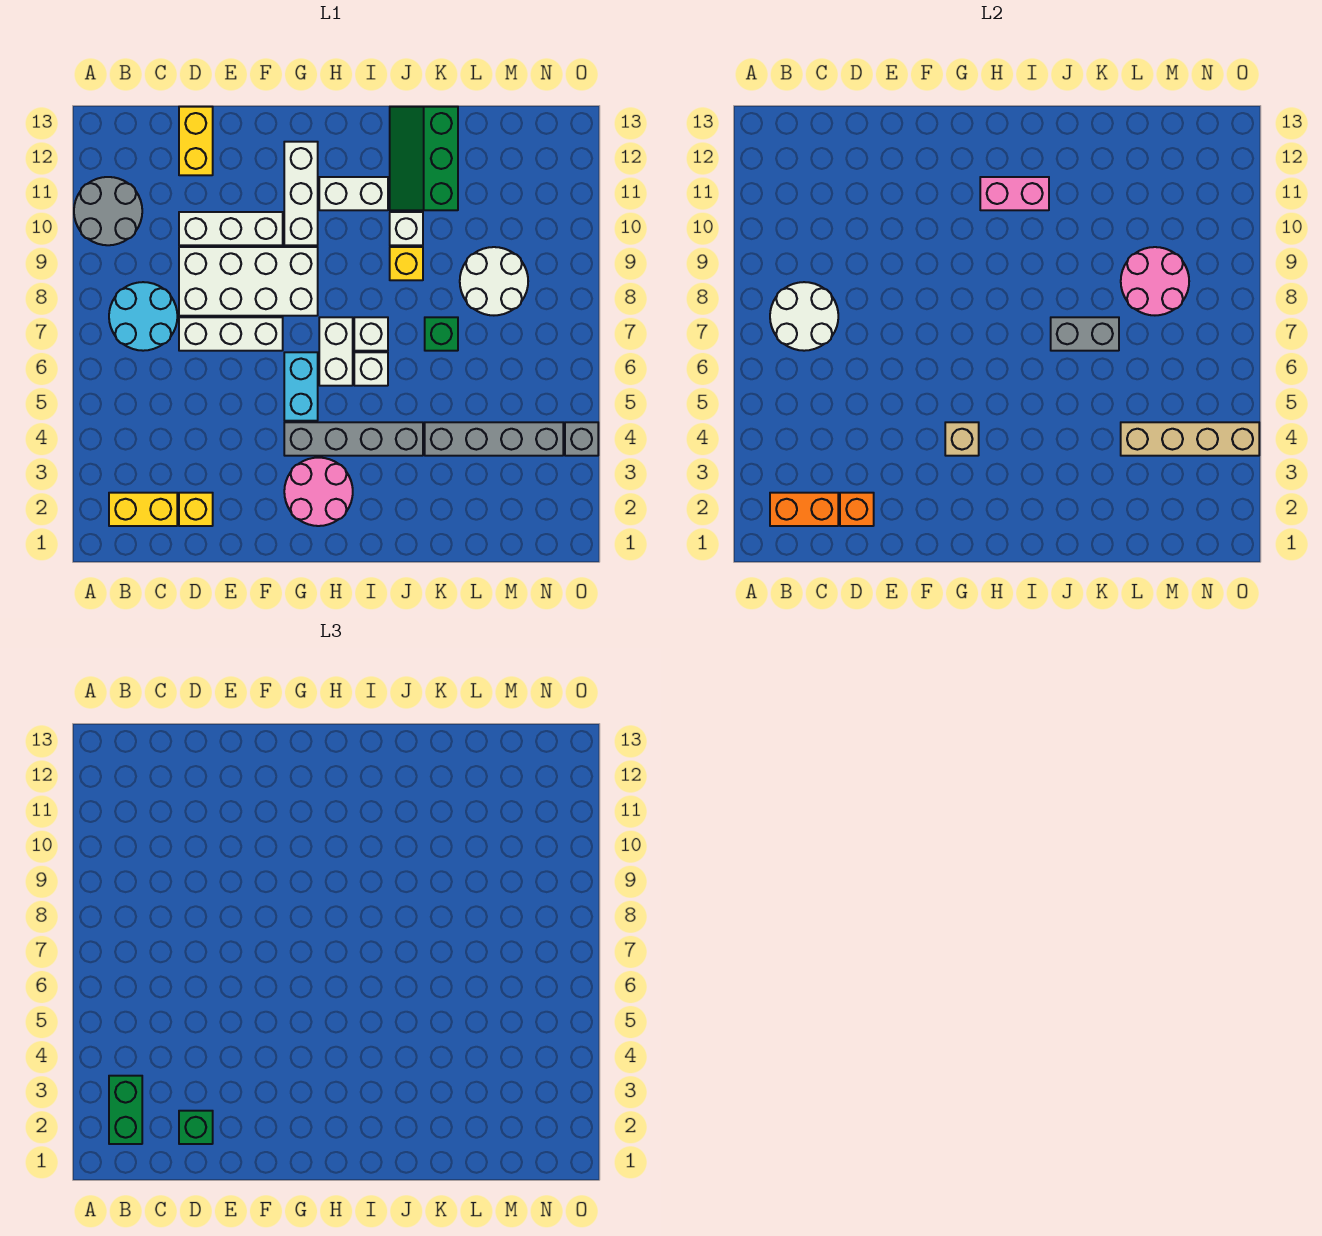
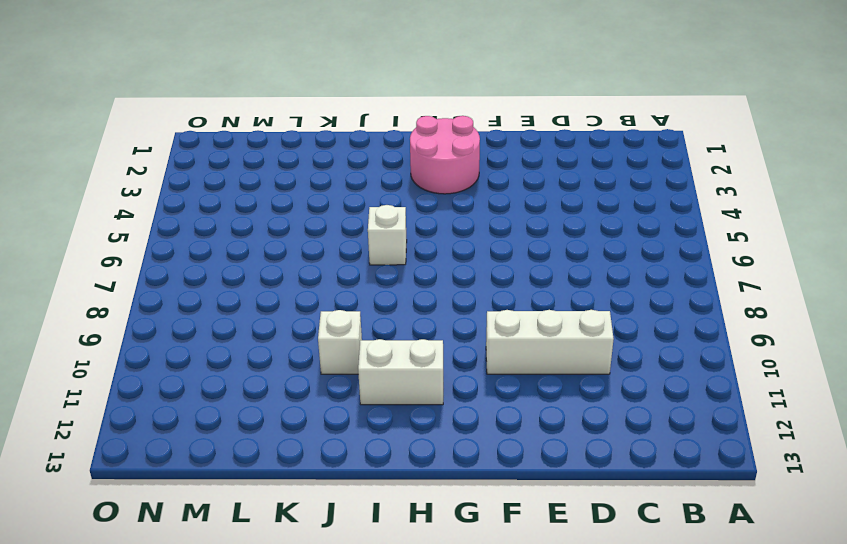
none -> grey round brick A10:B11 level 1
none -> yellow brick B2:C2 level 1
none -> cyan round brick B7:C8 level 1
none -> yellow brick D2 level 1

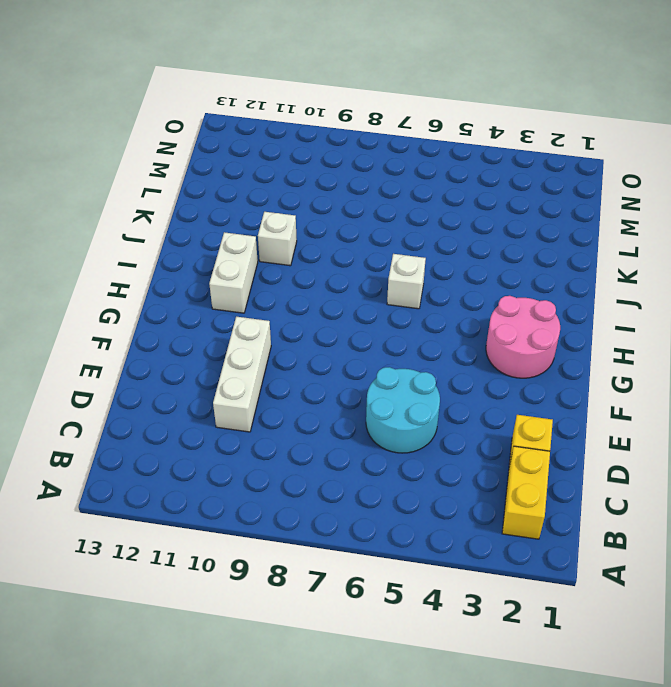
cyan round brick D5:E6 level 1 -> cyan round brick B7:C8 level 1
none -> grey round brick A10:B11 level 1
none -> white brick D7:F7 level 1
none -> white brick D8:G9 level 1
none -> yellow brick D12:D13 level 1

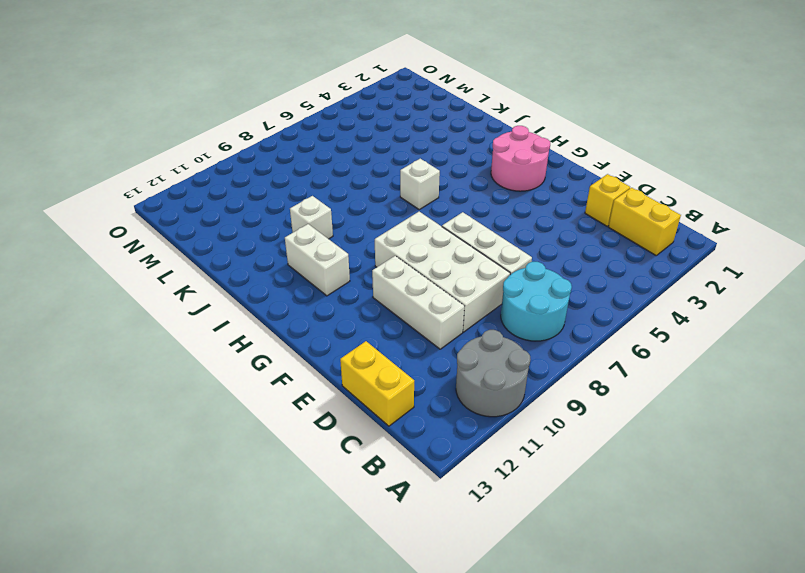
yellow brick C13:D13 level 1 -> yellow brick D12:D13 level 1
none -> grey brick G4:J4 level 1
none -> cyan brick G5:G6 level 1
none -> white brick G10:G12 level 1
none -> white brick H6:H7 level 1

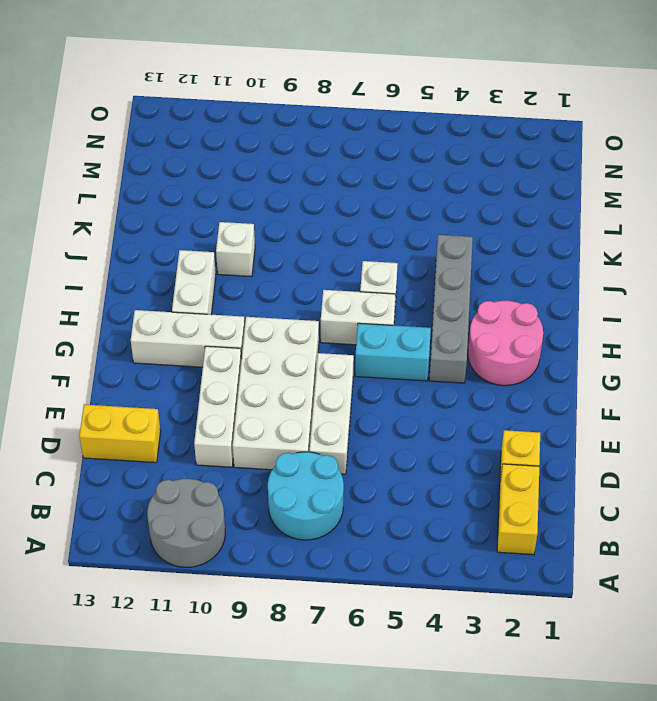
none -> white brick I7 level 1
none -> yellow brick J9 level 1
none -> green slope J11:K13 level 1 top K
none -> grey brick K4:N4 level 1

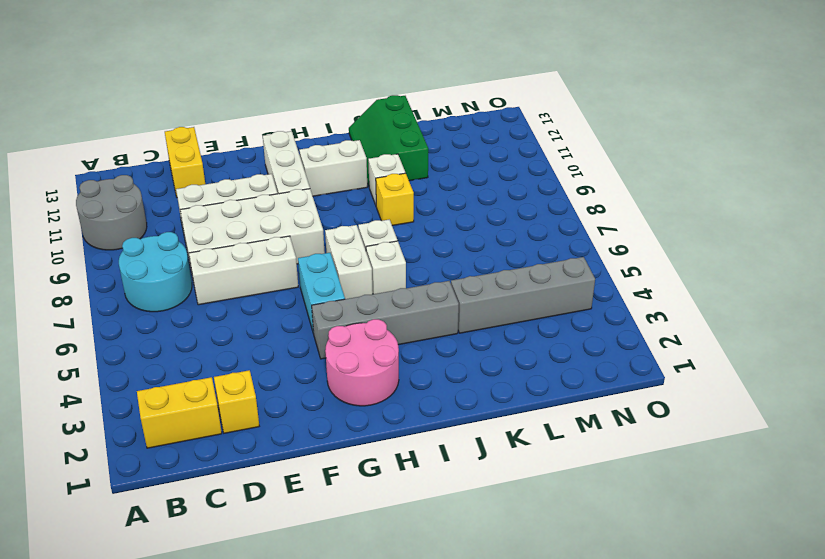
none -> green brick K7 level 1
none -> white round brick L8:M9 level 1
none -> grey brick O4 level 1
none -> orange brick B2:C2 level 2

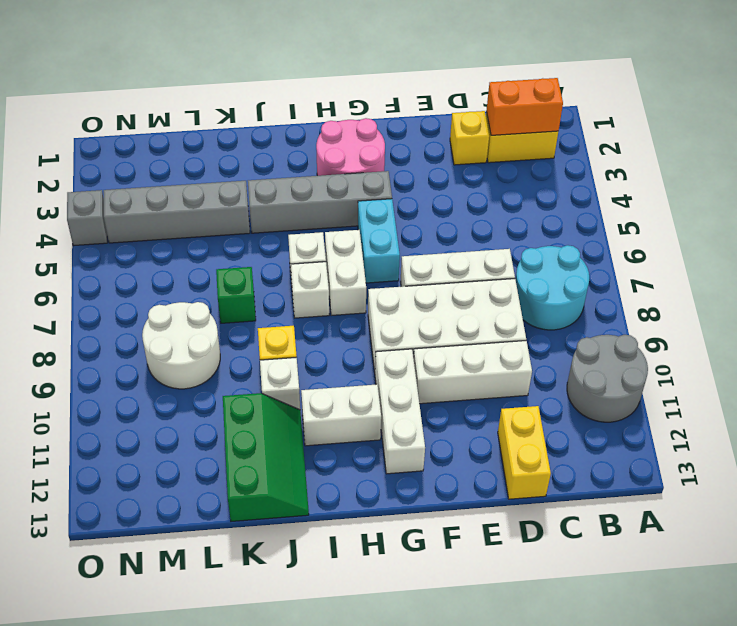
none -> white round brick B7:C8 level 2
none -> orange brick D2 level 2
none -> tan brick G4 level 2
none -> pink brick H11:I11 level 2

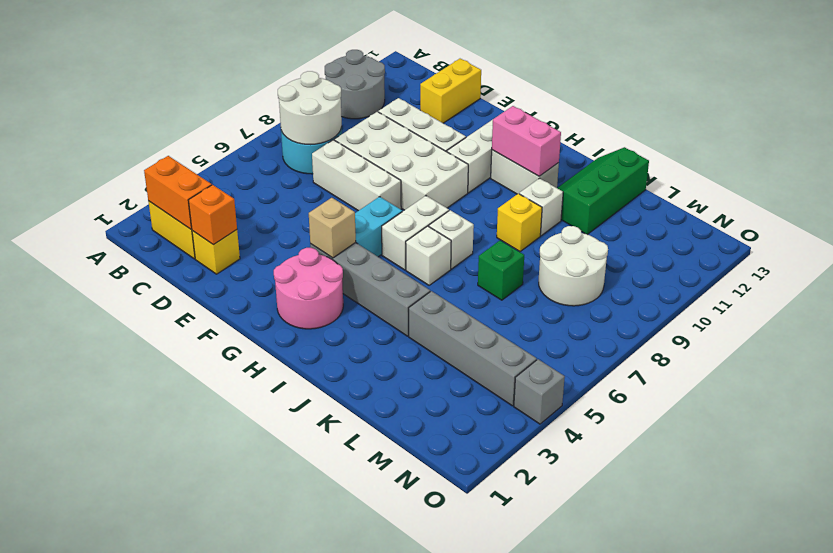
none -> grey brick J7:K7 level 2
none -> tan brick L4:O4 level 2
none -> pink round brick L8:M9 level 2
none -> green brick B2:B3 level 3

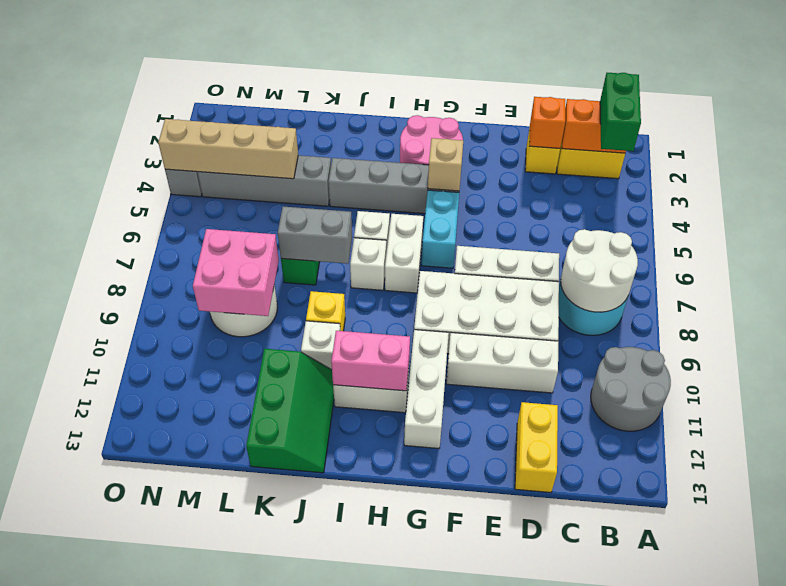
pink brick L8:M9 level 2 -> pink round brick L8:M9 level 2
none -> green brick D2 level 3

